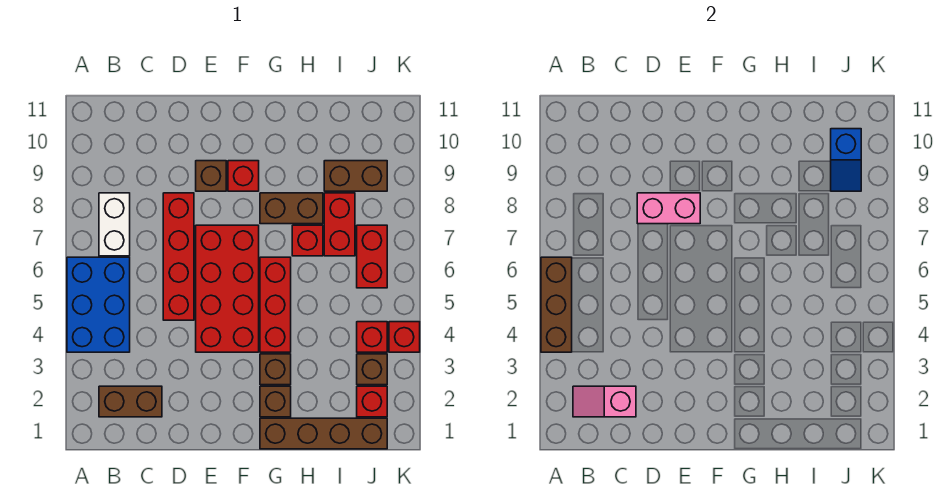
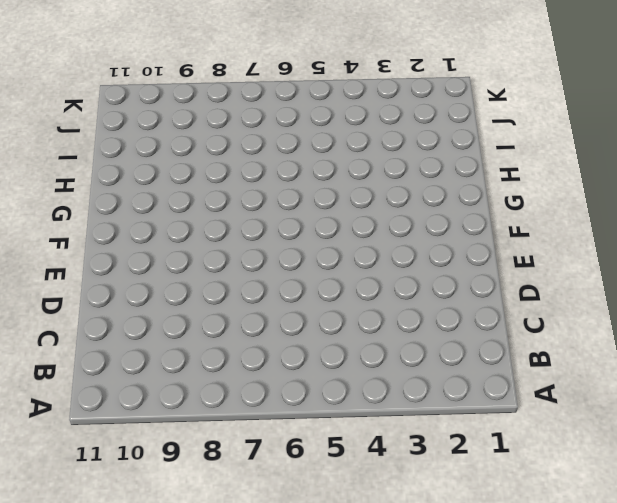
none -> blue brick A4:B6 level 1
none -> brown brick B2:C2 level 1
none -> white brick B7:B8 level 1

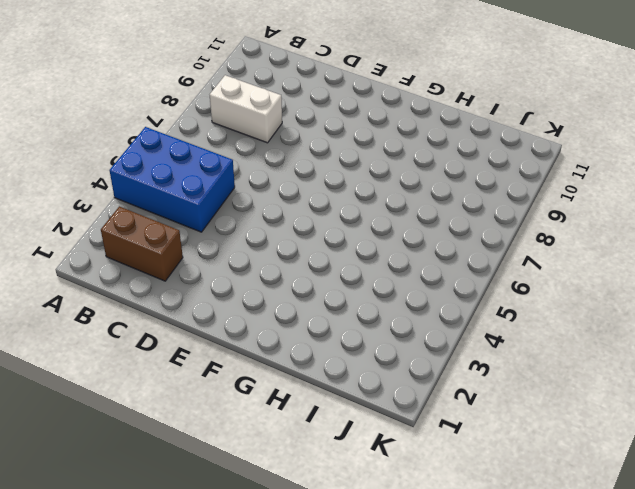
blue brick A4:C5 level 1 -> blue brick A4:B6 level 1
white brick B8:C8 level 1 -> white brick B7:B8 level 1
none -> red brick D5:D8 level 1
none -> red brick E4:F7 level 1
none -> brown brick E9 level 1

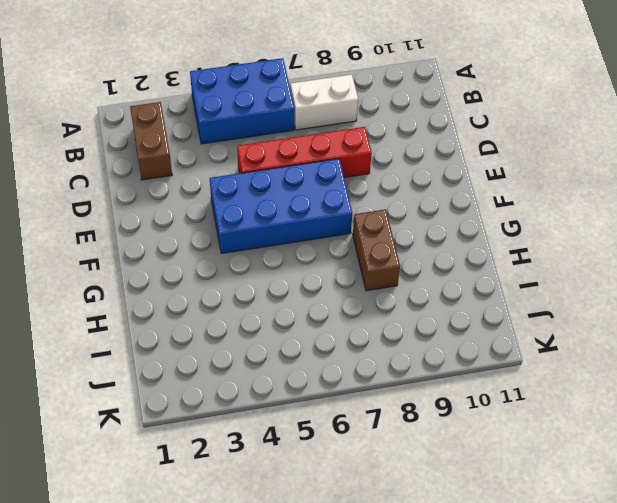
blue brick E4:F7 level 1 -> red brick E4:F7 level 1
none -> brown brick E9 level 1
none -> red brick F9 level 1
none -> brown brick G1:J1 level 1

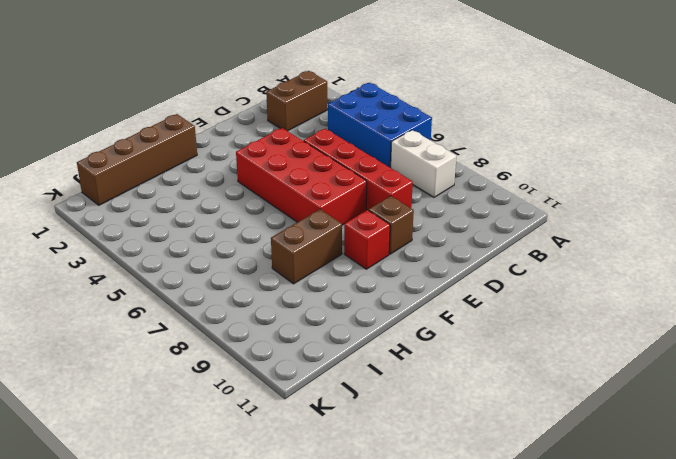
none -> brown brick G2 level 1
none -> brown brick G3 level 1
none -> red brick G4:G6 level 1

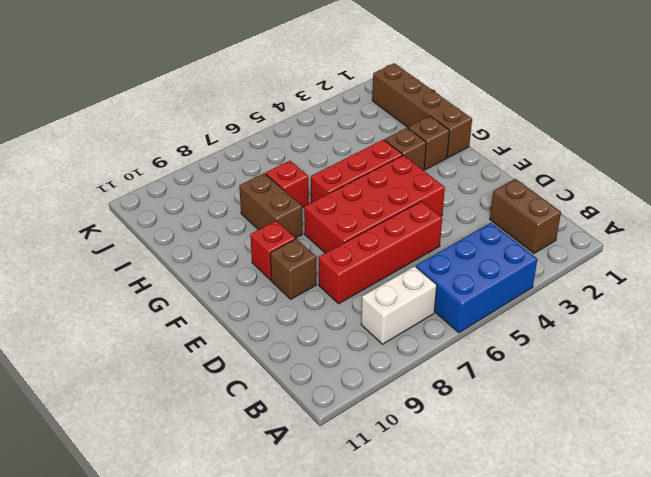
none -> red brick I7:I8 level 1
none -> brown brick I9:J9 level 1
none -> red brick J2 level 1

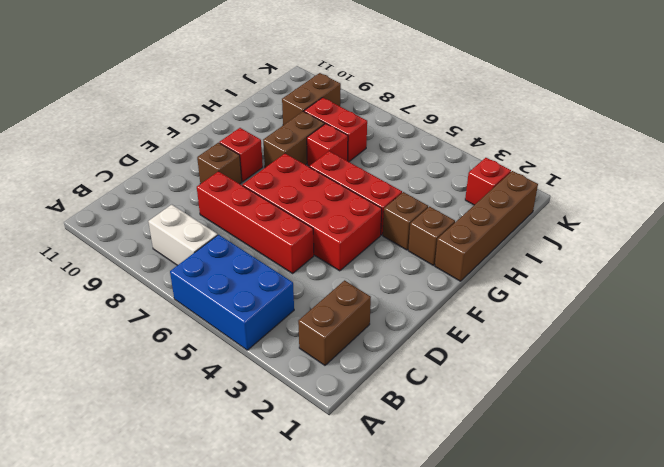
none -> brown brick J3 level 1
none -> red brick J4 level 1
none -> red brick J6:J7 level 1

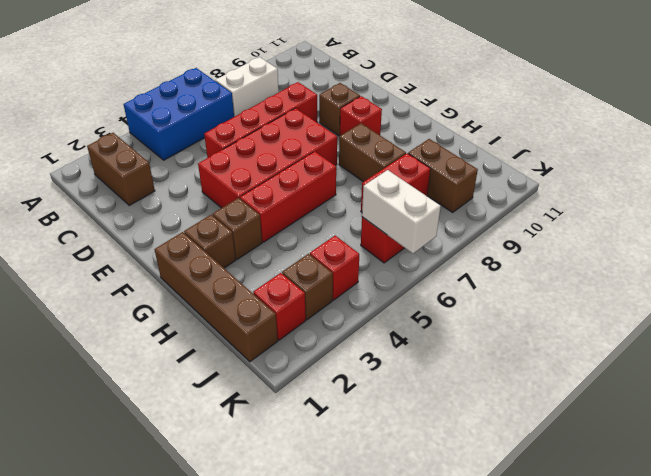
white brick J6:K6 level 2 -> none
none -> red brick H7 level 1
none -> red brick K4 level 1
none -> brown brick A4:A6 level 2

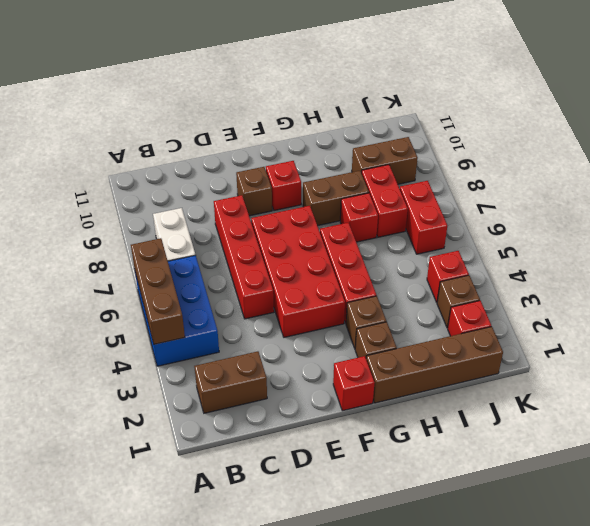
red brick F1 level 1 -> red brick K4 level 1
none -> pink slope B2:C2 level 2 top C
none -> pink brick D8:E8 level 2
none -> blue slope J9:J10 level 2 top 10

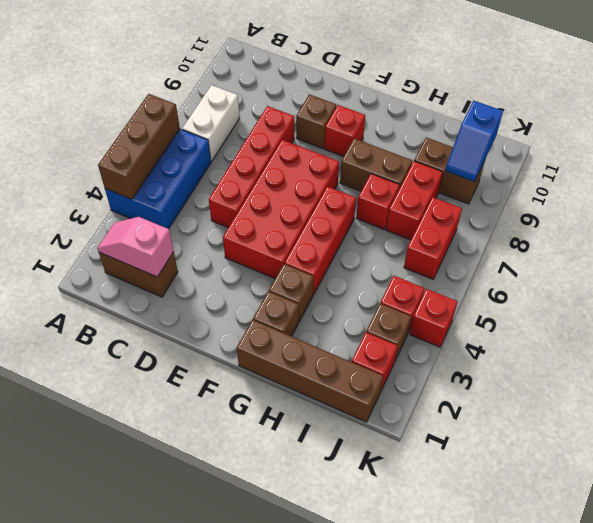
none -> pink brick D8:E8 level 2

